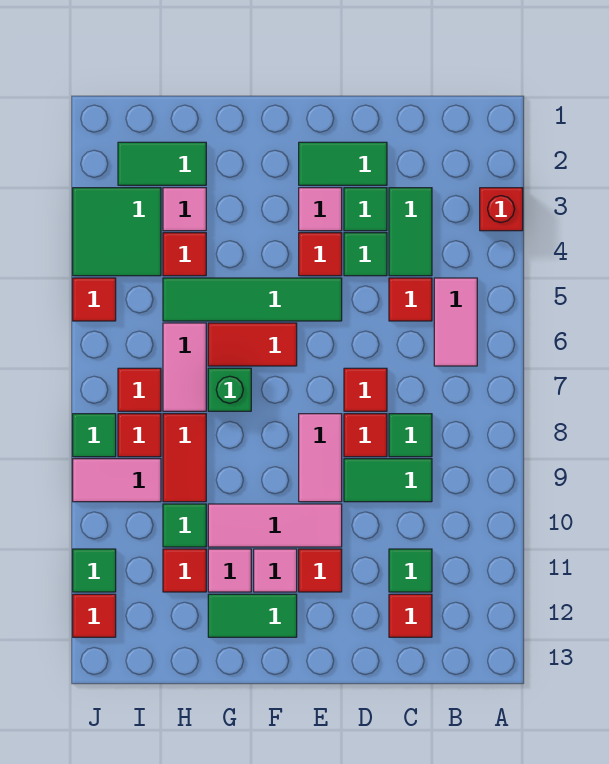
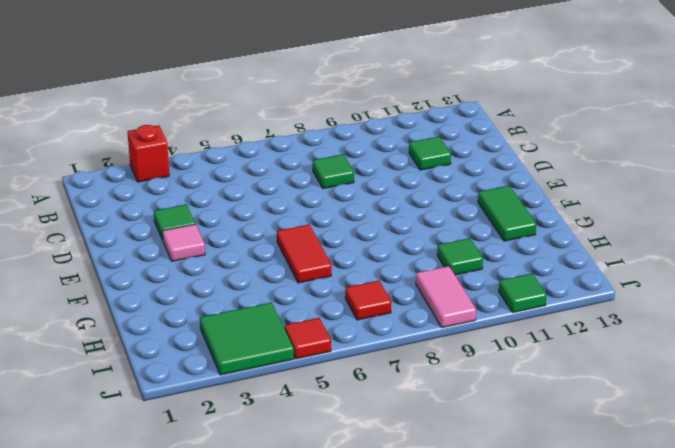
none -> pink tile B5:B6 level 1
none -> green tile C3:C4 level 1
none -> red tile C5 level 1
none -> green tile C9:D9 level 1

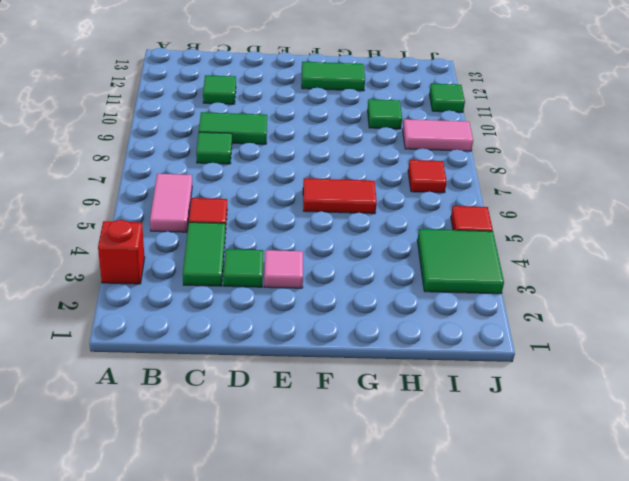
none -> red tile C12 level 1
none -> green tile D2:E2 level 1
none -> green tile D4 level 1
none -> red tile D7 level 1

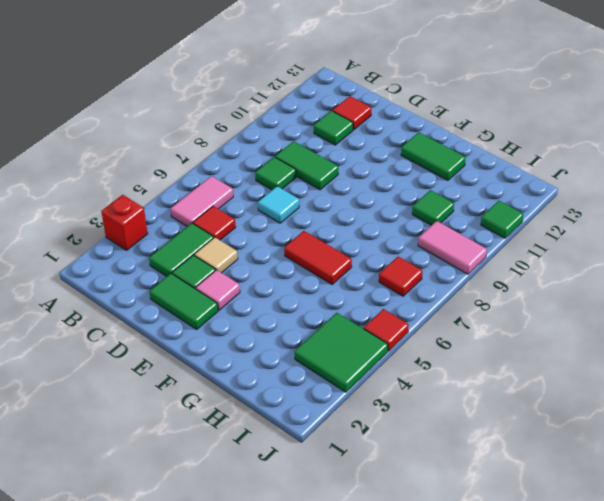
tan tile D4 level 1 -> green tile D4 level 1
cyan tile D7 level 1 -> red tile D7 level 1
none -> red tile D8 level 1
none -> red tile E4 level 1
none -> green tile E5:H5 level 1
none -> pink tile E8:E9 level 1

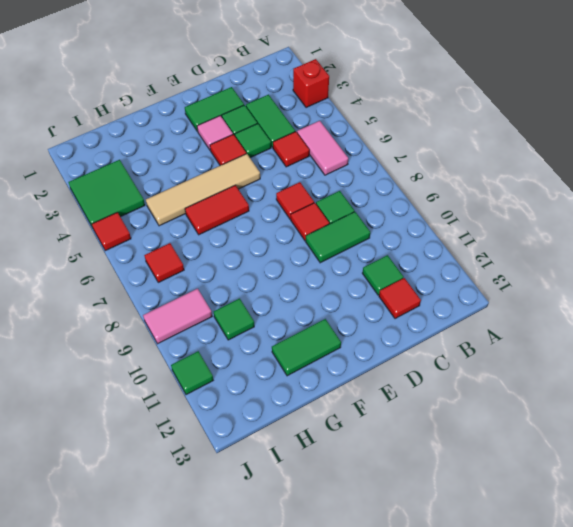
tan tile E5:H5 level 1 -> green tile E5:H5 level 1
none -> pink tile E8:E9 level 1
none -> pink tile E10:G10 level 1
none -> red tile E11 level 1
none -> pink tile F11 level 1

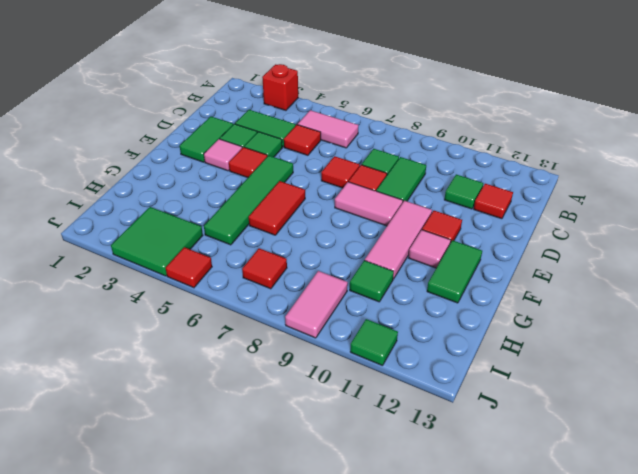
none -> green brick G7 level 1
none -> pink tile G11 level 1
none -> green tile H2:I2 level 1
none -> pink tile H3 level 1

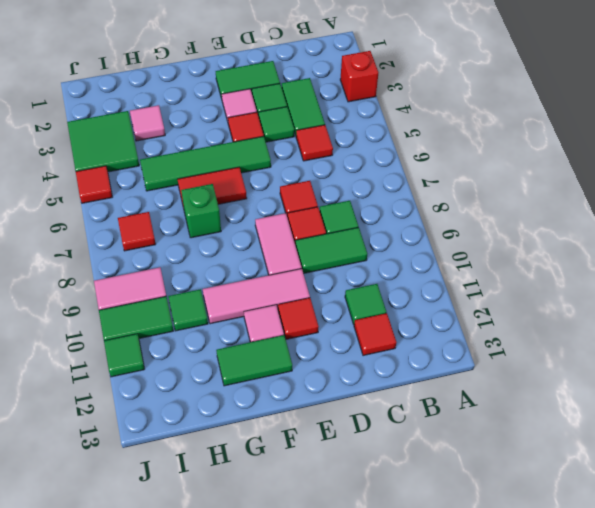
green tile I10:J10 level 1 -> green tile H2:I2 level 1
none -> pink tile B5:B6 level 1
none -> pink tile G11 level 1
none -> red tile H4 level 1
none -> pink tile H6:H7 level 1

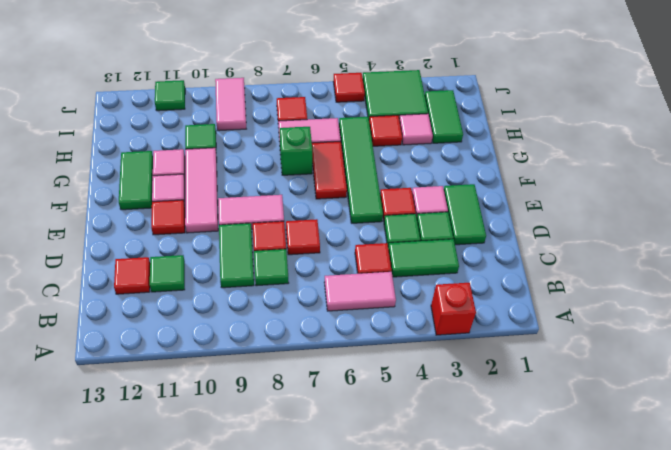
none -> red tile H8:H9 level 1
none -> red tile H11 level 1
none -> red tile I8 level 1
none -> green tile J8 level 1

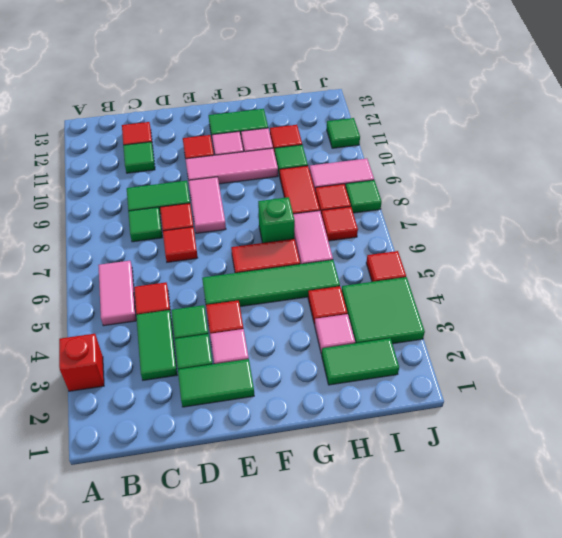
none -> red tile J12 level 1

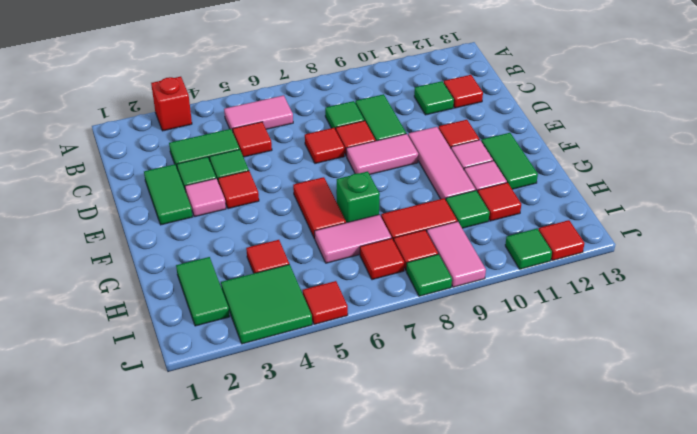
none -> green tile E5:H5 level 1
none -> pink tile H3 level 1

